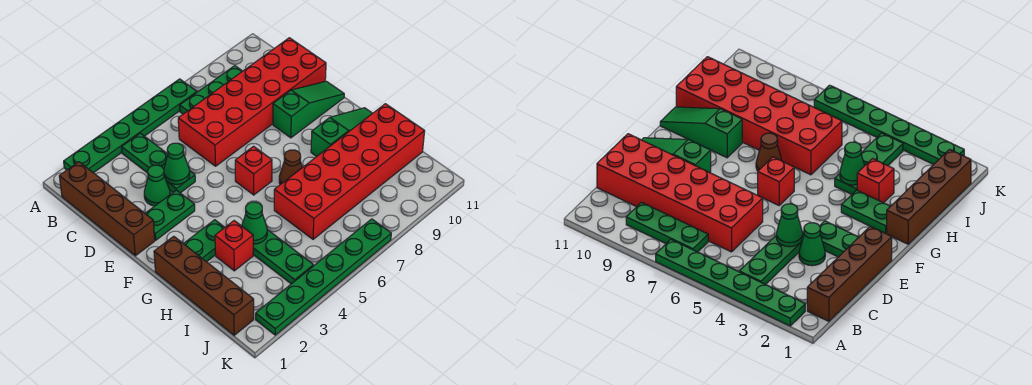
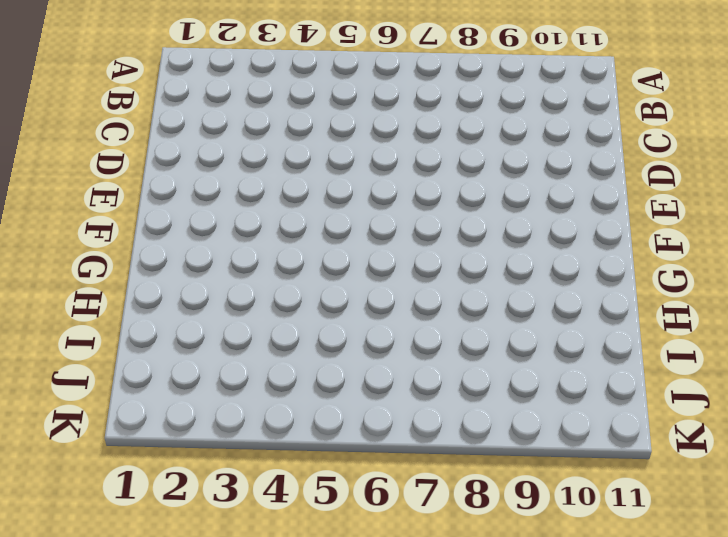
none -> green plate A2:A7 level 1
none -> brown brick B1:E1 level 1
none -> green plate B4:D4 level 1

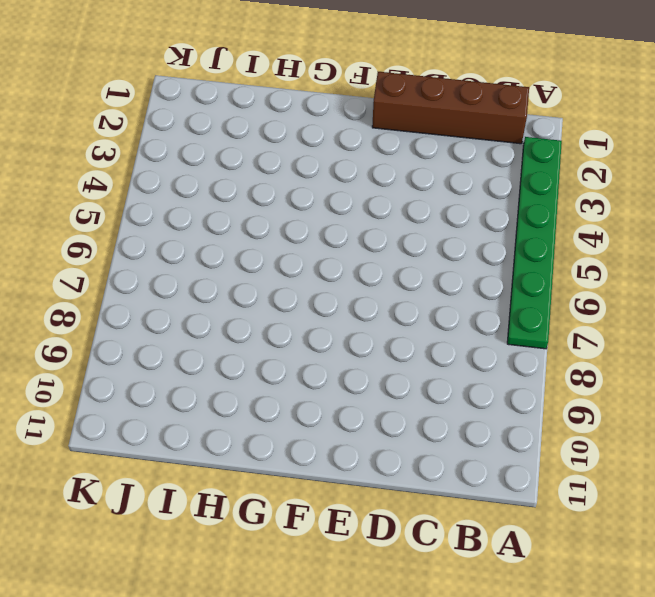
none -> green plate B4:D4 level 1
none -> green plate B7:B9 level 1
none -> red brick C6:D11 level 1

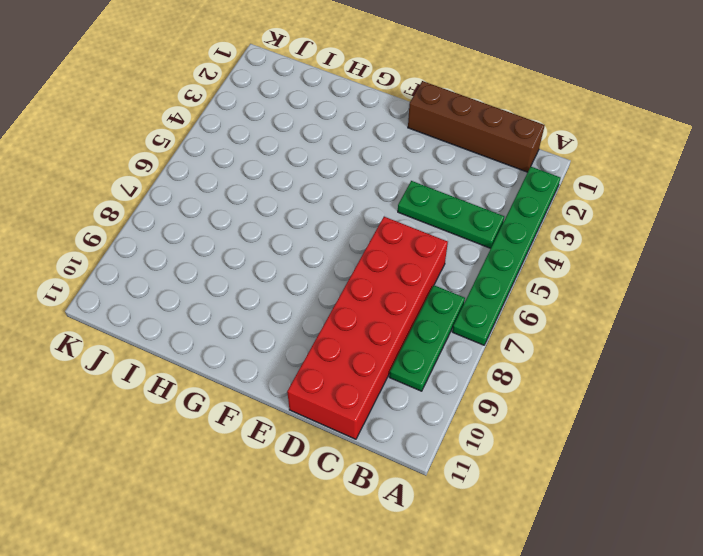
none -> green cone D3 level 1
none -> green plate E2:E3 level 1
none -> green slope E9:E11 level 1 top 9

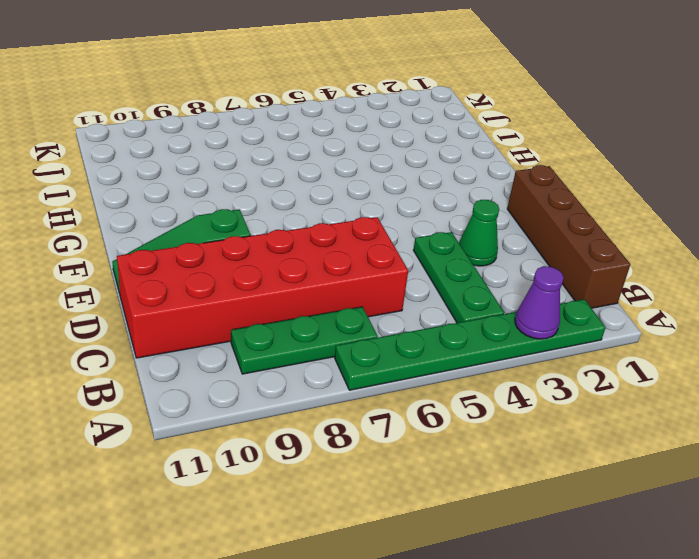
purple cone A3 level 2 -> none
none -> green plate E2:E3 level 1
none -> red brick F6 level 1
none -> brown brick G1:J1 level 1

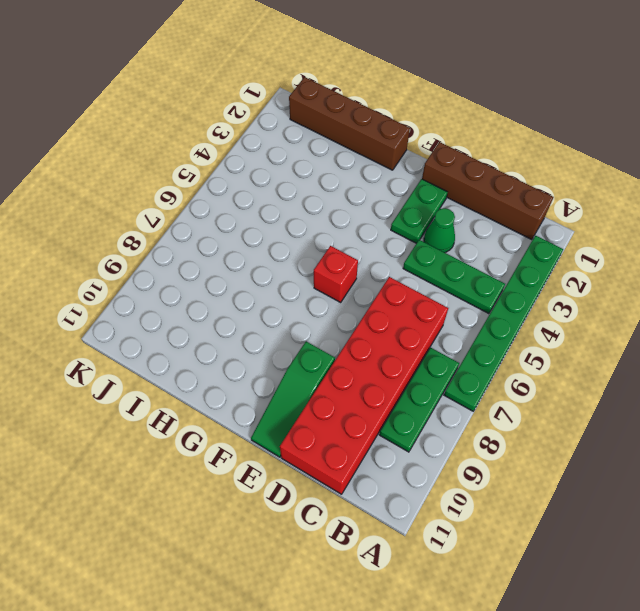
none -> green plate G2:G3 level 1
none -> brown cone G7 level 1
none -> green slope G9:G11 level 1 top 9

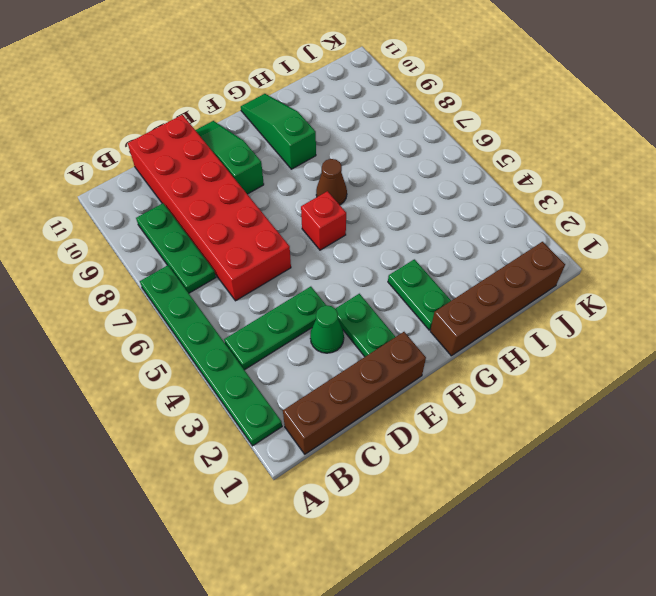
none -> red brick H3 level 1
none -> green plate H4:J4 level 1
none -> red brick H6:I11 level 1

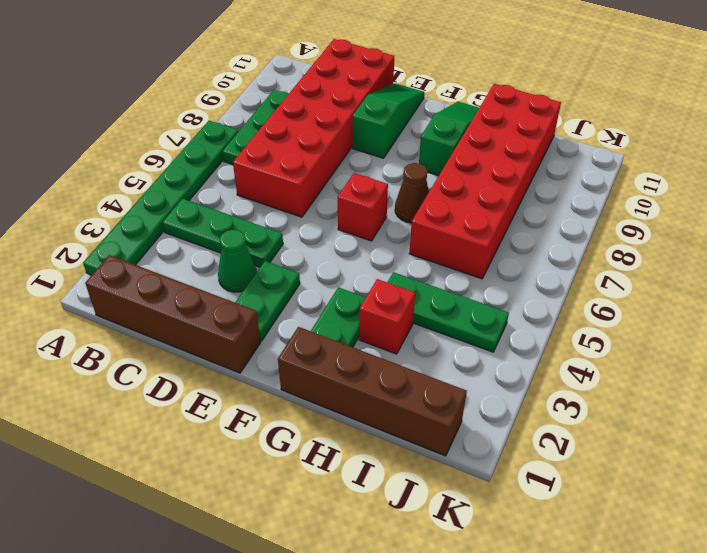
none -> green plate K2:K7 level 1
none -> green cone D4 level 2
none -> green cone H4 level 2

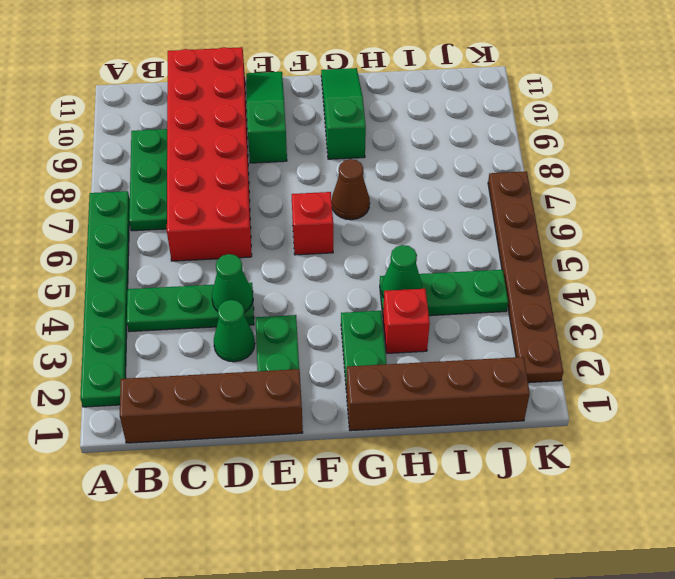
brown plate K2:K7 level 1 -> green plate K2:K7 level 1
none -> red brick H6:I11 level 1

